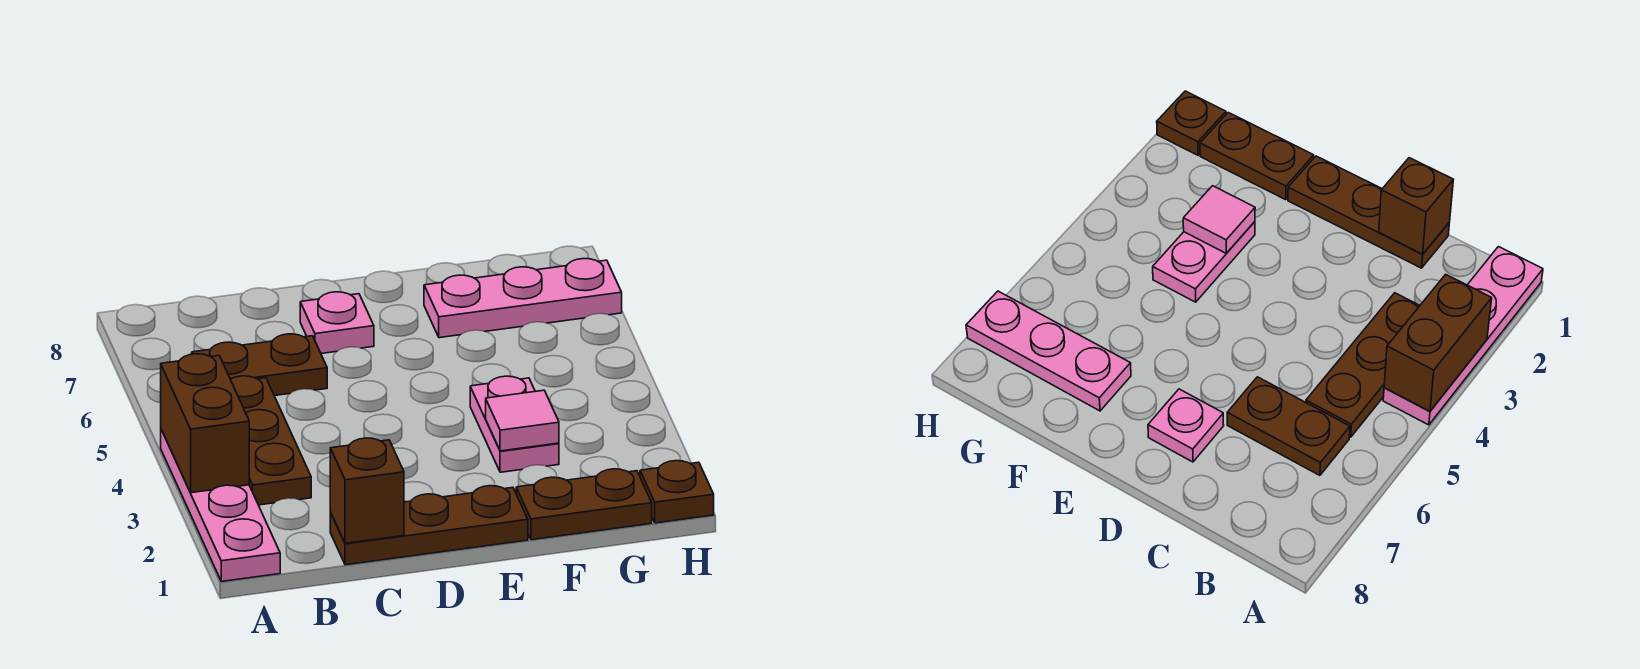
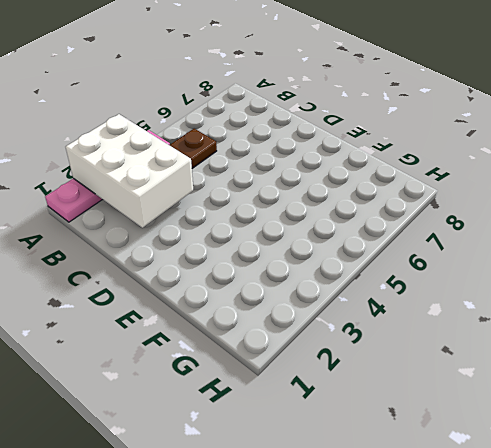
white brick A2:C3 level 2 -> brown brick A3:A4 level 2
none -> brown plate B6:C6 level 1
none -> brown plate C1:E1 level 1
none -> pink plate D7 level 1

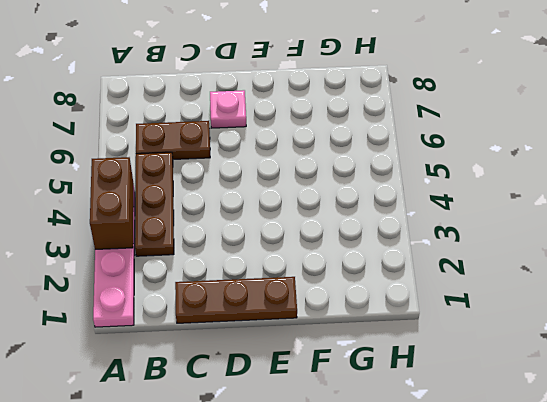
none -> brown plate F1:G1 level 1
none -> pink plate F3:F4 level 1
none -> pink plate F7:H7 level 1

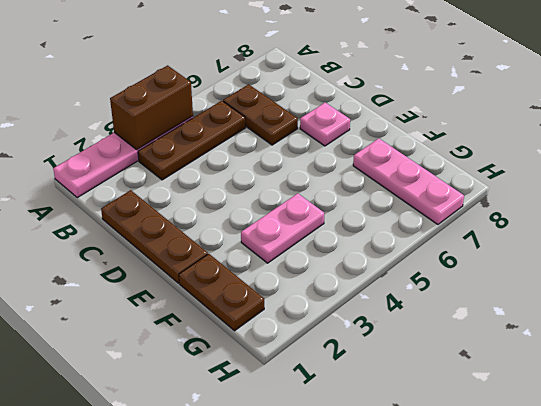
none -> brown plate H1 level 1
none -> brown brick C1 level 2
none -> pink tile F3 level 2

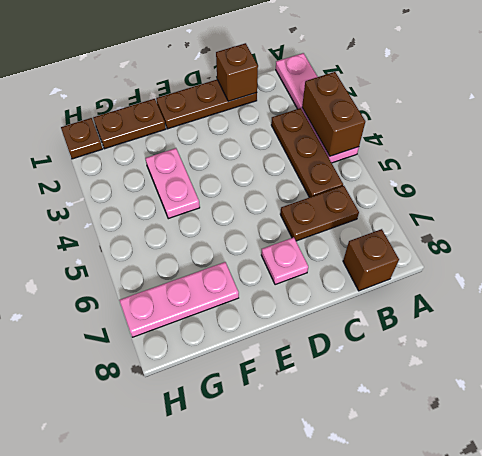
brown brick B8 level 1 -> none
none -> pink tile F3 level 2

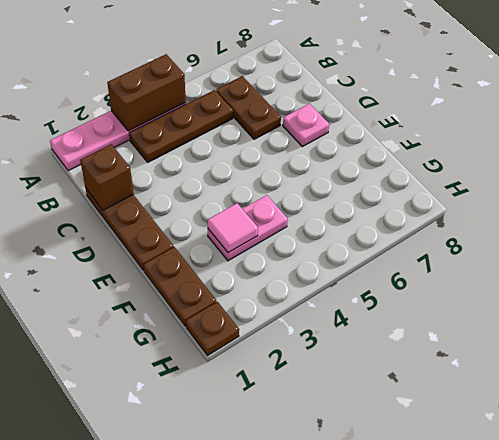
none -> pink plate F7:H7 level 1

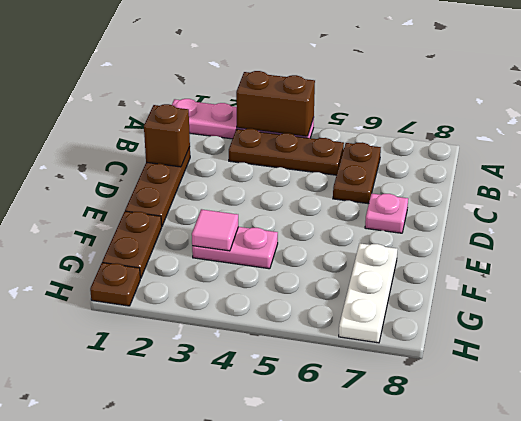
white plate F7:H7 level 1 -> pink plate F7:H7 level 1

